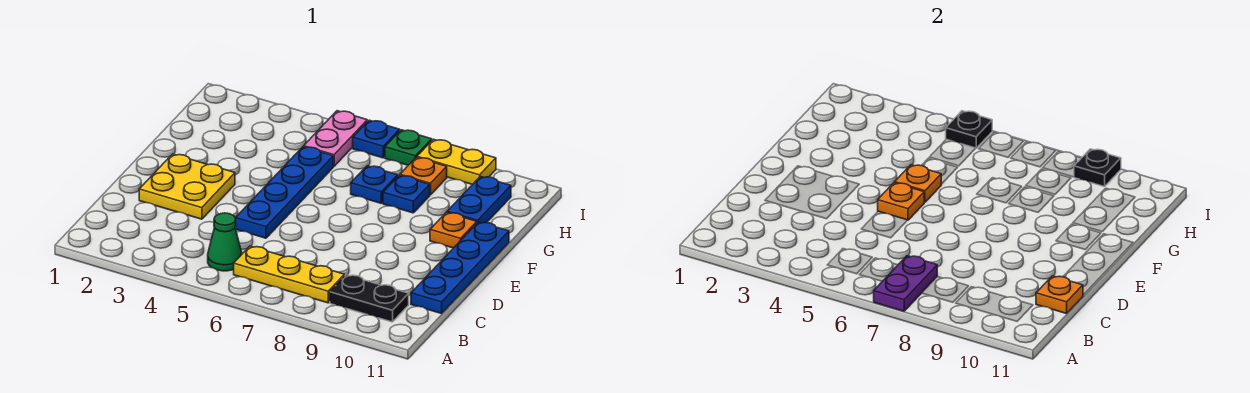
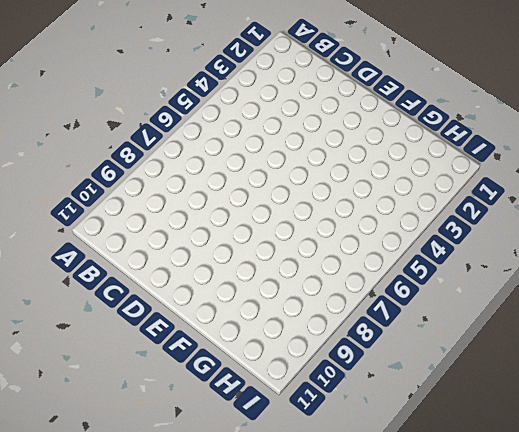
none -> green cone B5 level 1
none -> yellow plate B6:B8 level 1
none -> black plate B9:B10 level 1

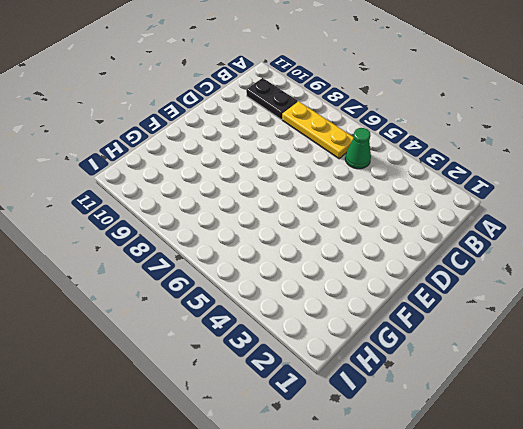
none -> blue plate C11:F11 level 1
none -> yellow plate D2:E3 level 1
none -> blue plate D5:G5 level 1

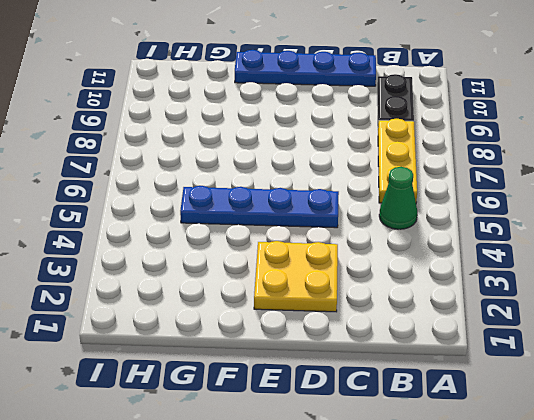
none -> orange plate F10 level 1
none -> blue plate G7 level 1
none -> blue plate G8 level 1

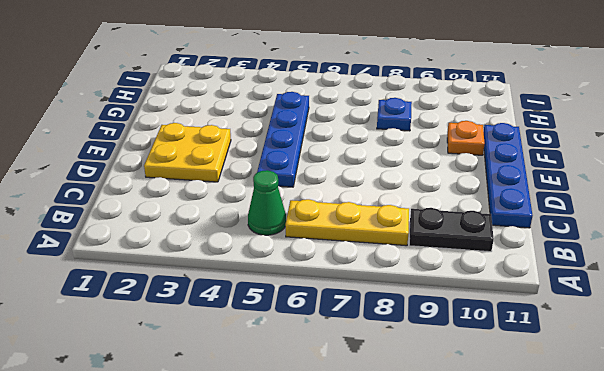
none -> blue plate G7 level 1
none -> blue plate G10:H10 level 1
none -> pink plate H5:I5 level 1

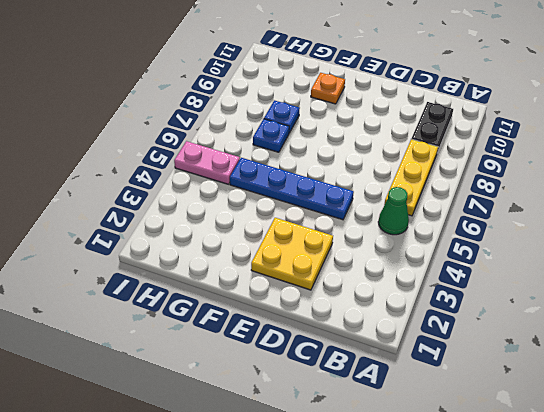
none -> blue plate C11:F11 level 1
none -> blue plate G10:H10 level 1
none -> orange plate H8 level 1

